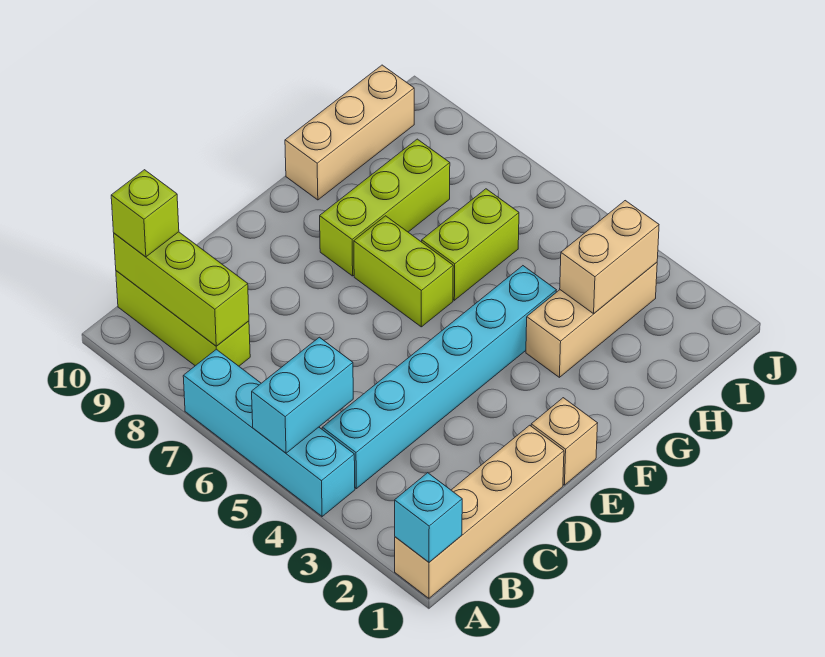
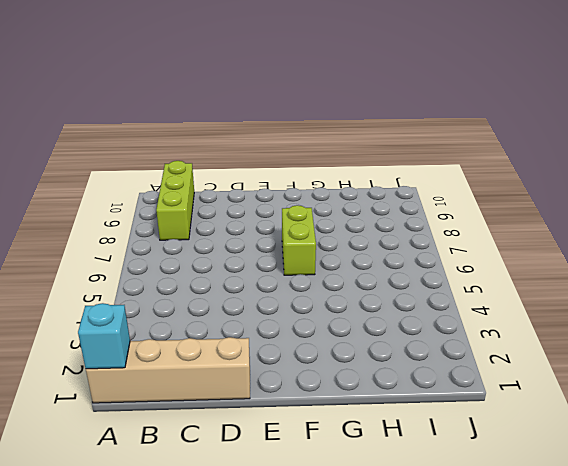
none -> cyan brick A4:A7 level 1
none -> cyan brick B4:G4 level 1
none -> tan brick E1 level 1

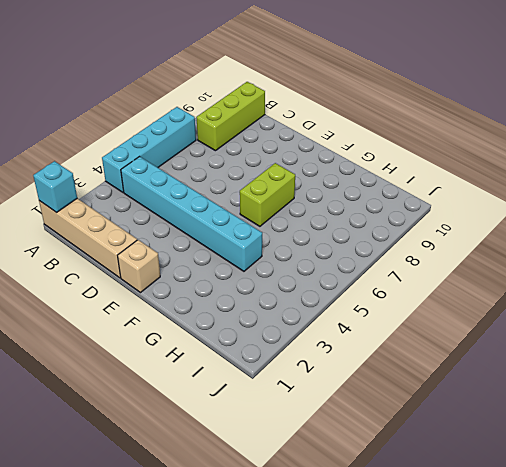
none -> lime brick F8:H8 level 1
none -> tan brick G3:I3 level 1
none -> lime brick G6:H6 level 1

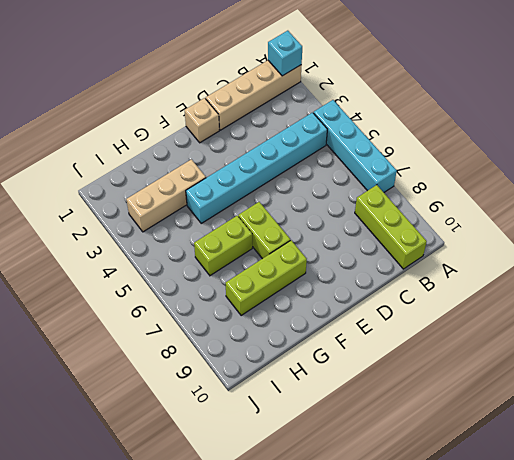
none -> tan brick G10:I10 level 1
none -> cyan brick A5:B5 level 2
none -> lime brick B8:B10 level 2

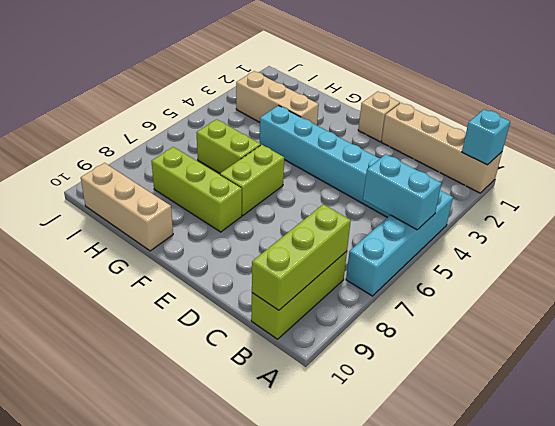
none -> tan brick H3:I3 level 2
none -> lime brick B10 level 3

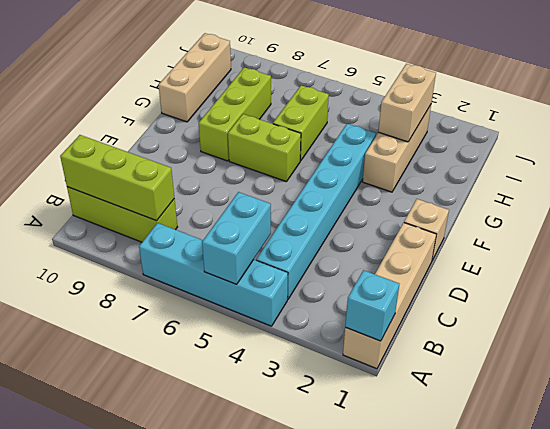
none -> lime brick B10 level 3

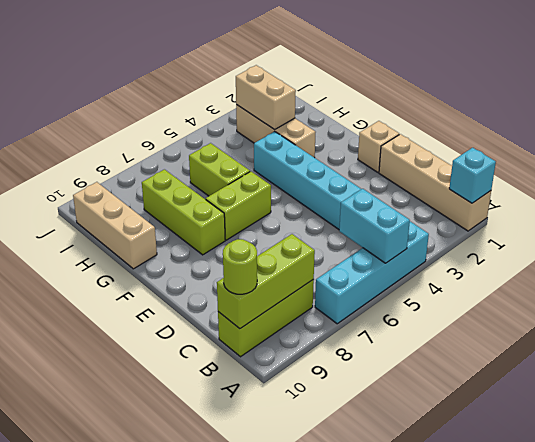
lime round brick B10 level 3 -> lime brick B10 level 3

